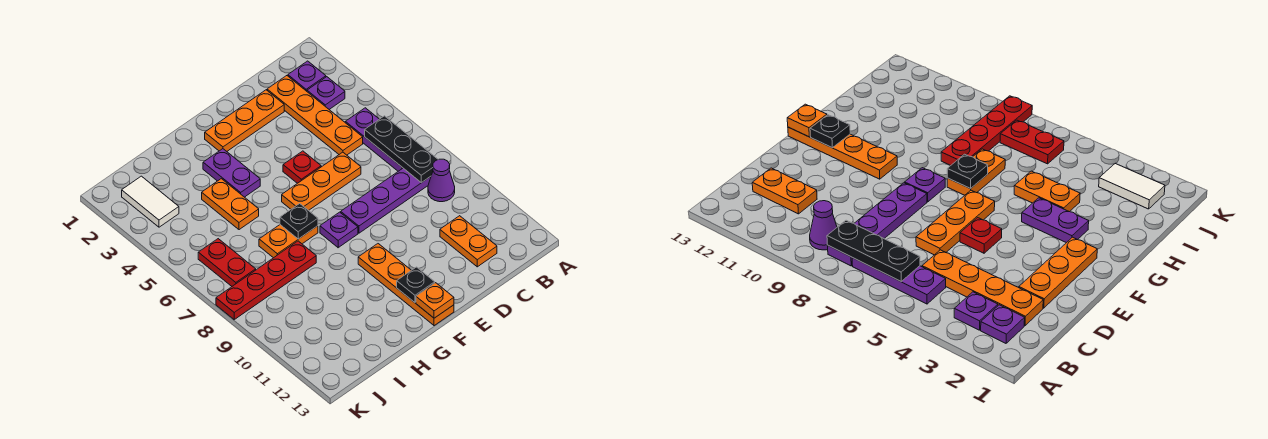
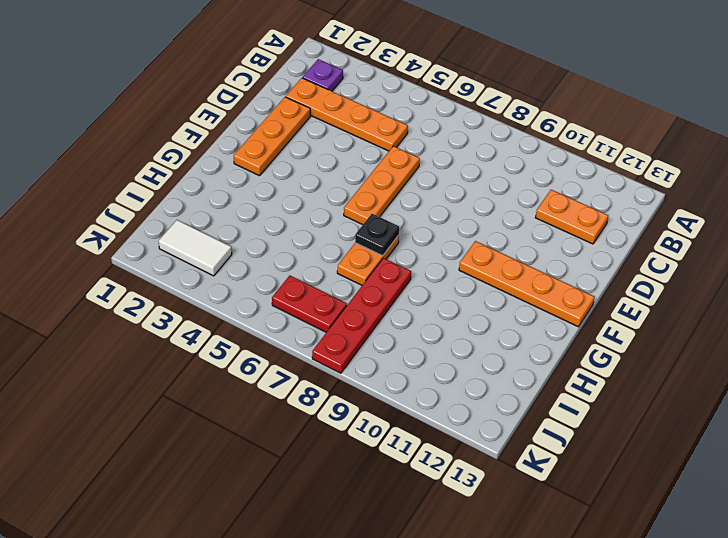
none -> purple plate B3 level 1
none -> purple plate B5:B7 level 1
none -> purple plate B8:E8 level 1

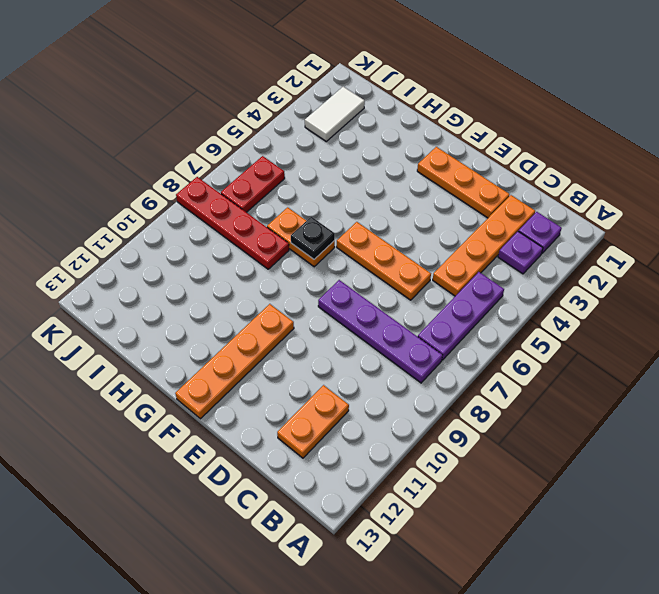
none -> purple cone B9 level 1
none -> red plate E5 level 1
none -> purple plate F8 level 1

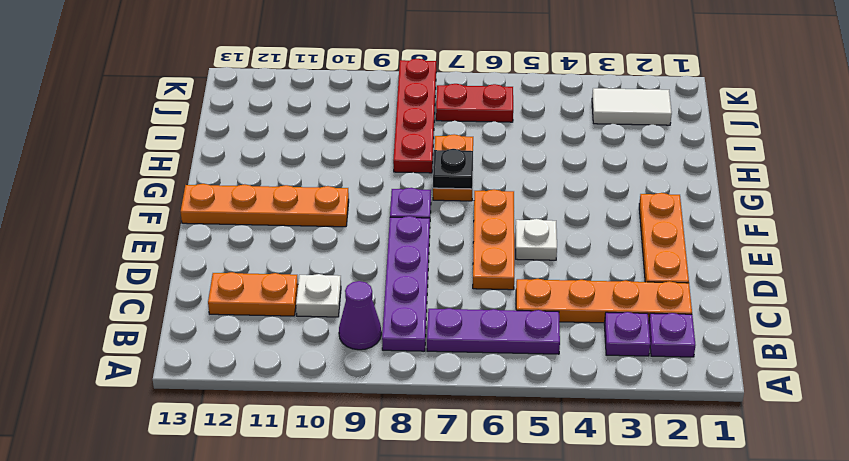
white plate C10 level 1 -> none
white plate E5 level 1 -> red plate E5 level 1
none -> purple plate G3:G4 level 1
none -> orange plate H4:H5 level 1
none -> black plate B6:B8 level 2

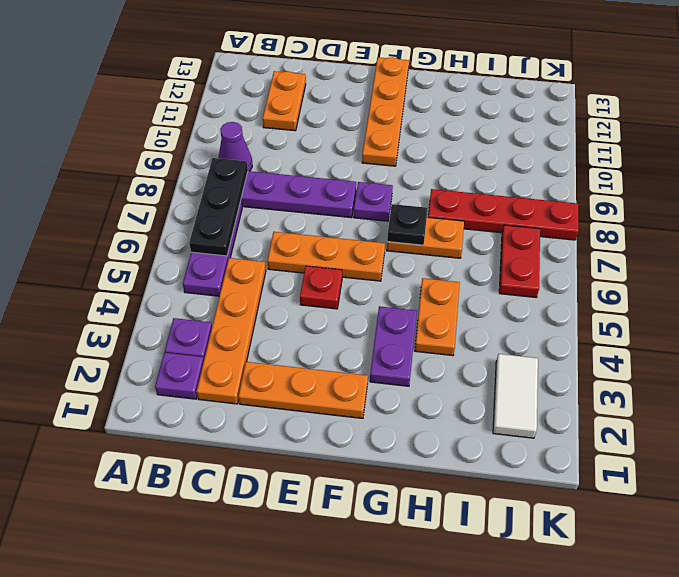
none -> black plate F12 level 2
none -> orange plate F13 level 2

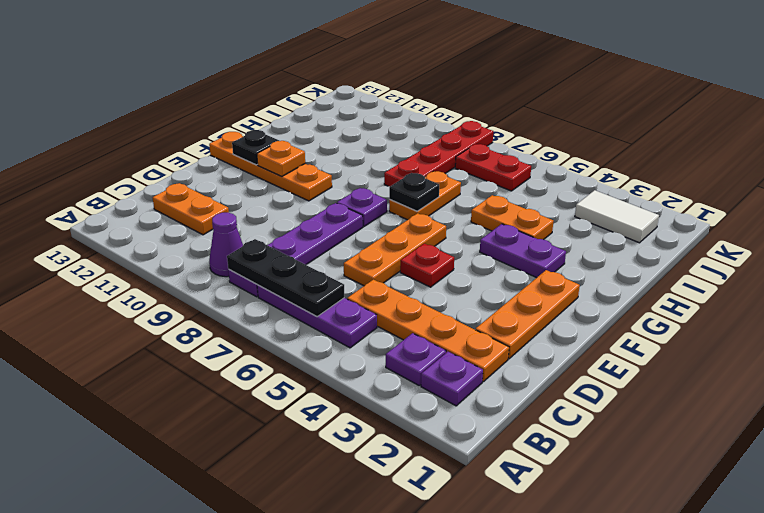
orange plate F11 level 2 -> orange plate F13 level 2

